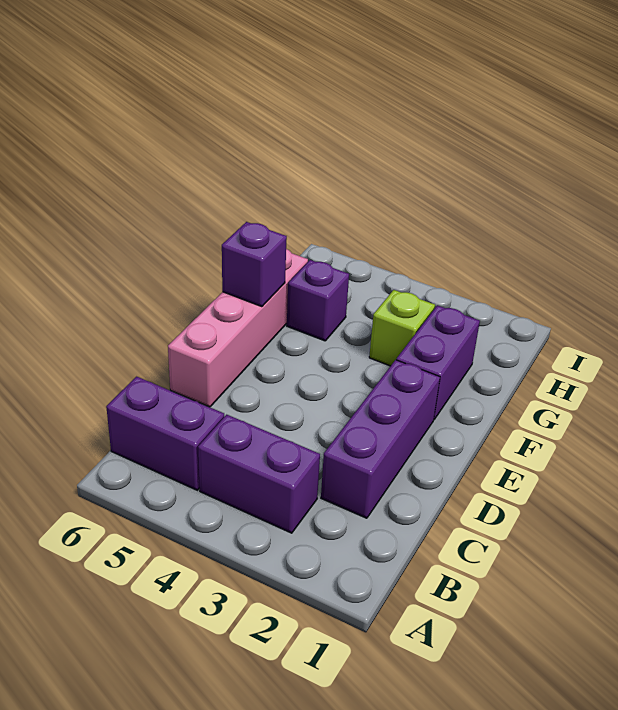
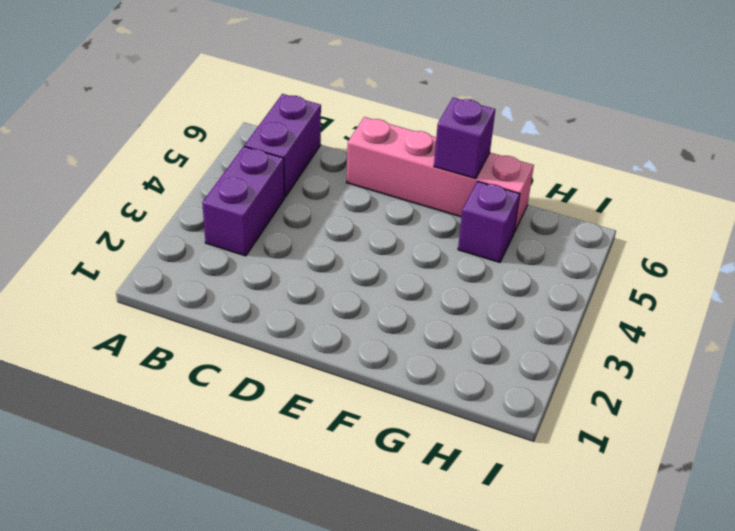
none -> purple brick C2:E2 level 1
none -> purple brick F2:G2 level 1

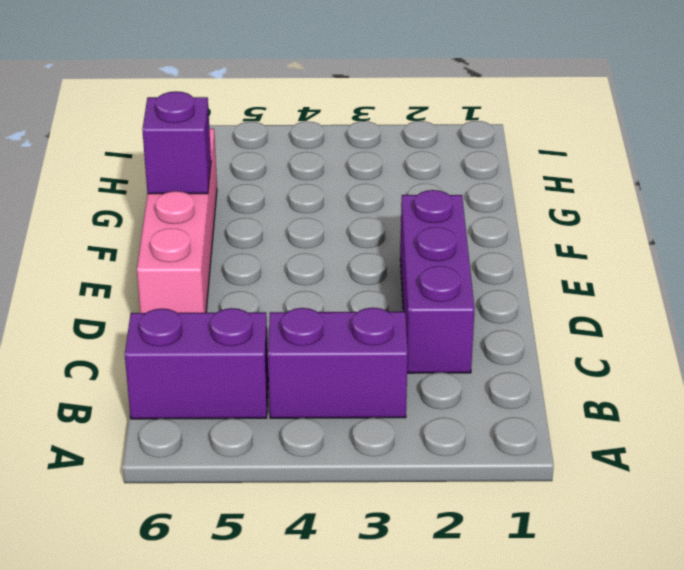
none -> purple brick F2:G2 level 1
none -> lime brick G3 level 1

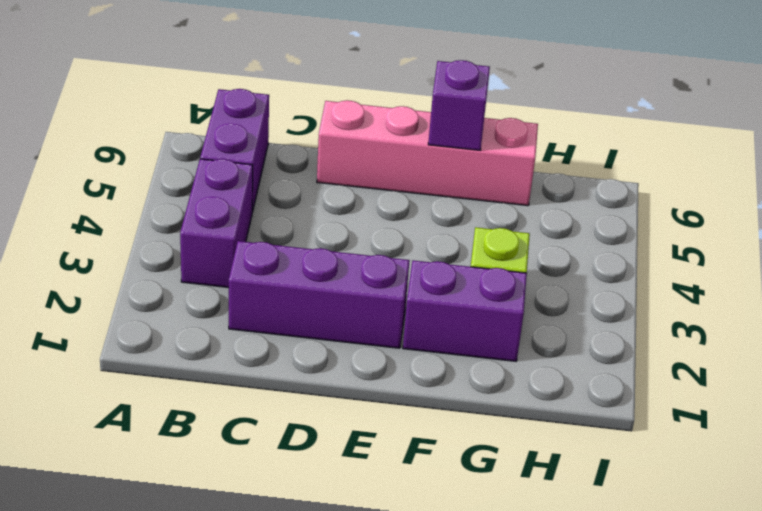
none -> purple brick G5 level 1

